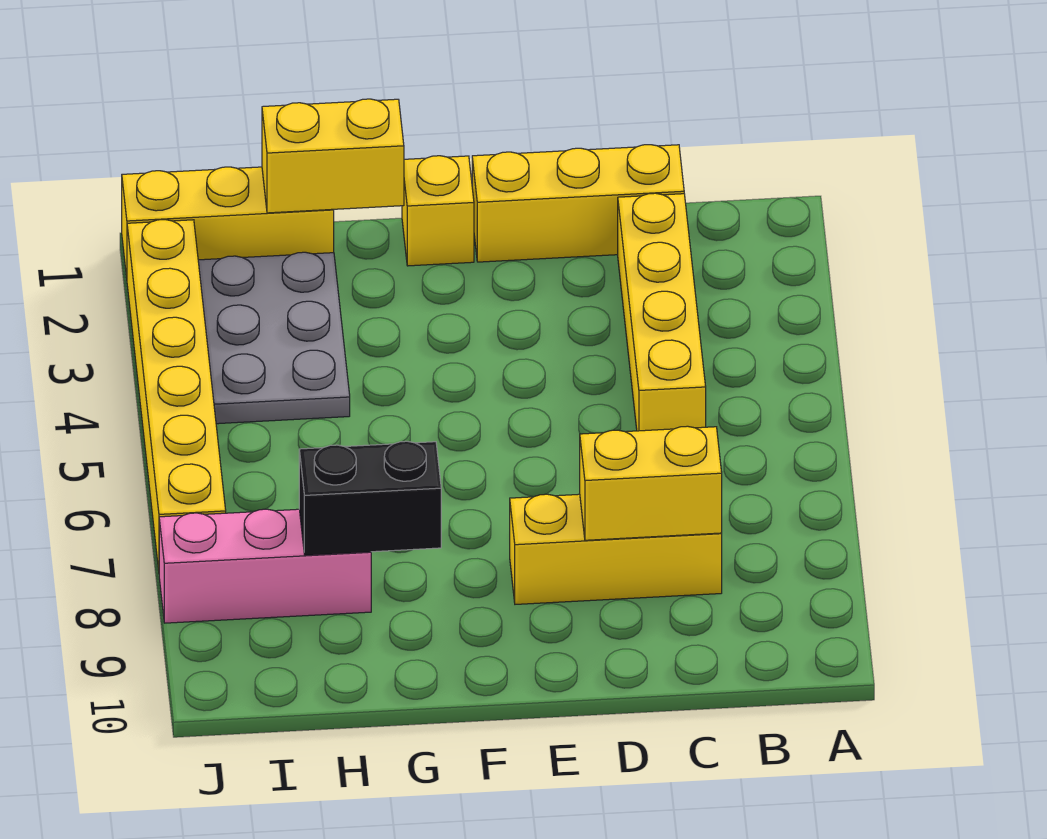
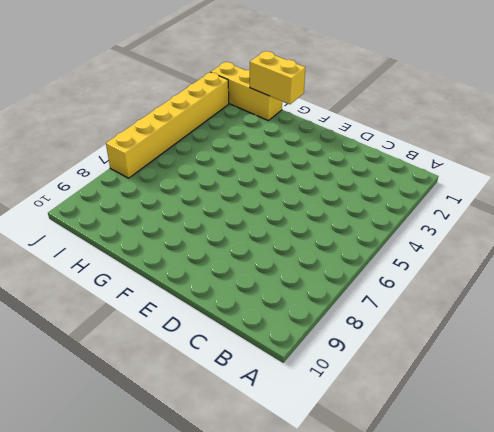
none -> yellow brick C1:E1 level 1
none -> yellow brick C2:C5 level 1

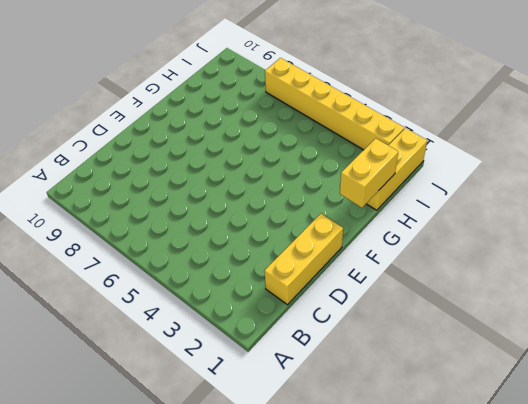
none -> yellow brick C2:C5 level 1
none -> yellow brick C8:E8 level 1

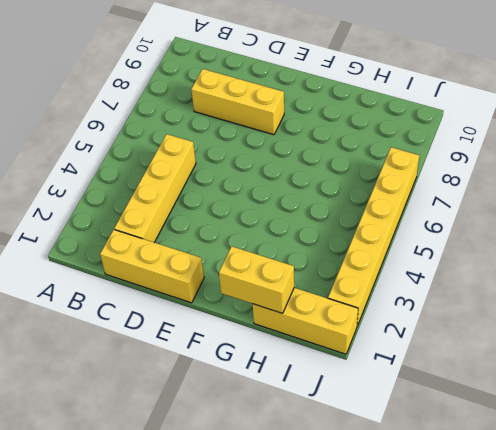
none -> yellow brick F1 level 1
none -> grey plate H2:I4 level 1

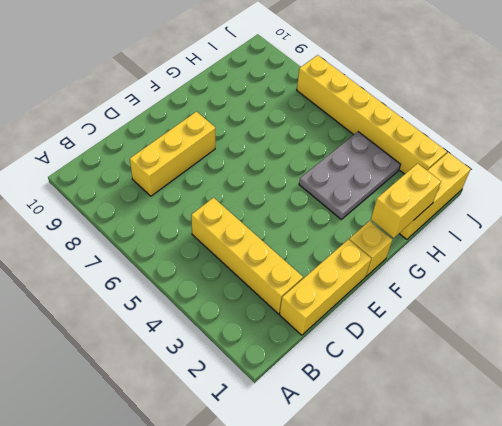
grey plate G3:I4 level 1 -> grey plate H2:I4 level 1
none -> pink brick H8:J8 level 1
none -> yellow brick C8:D8 level 2

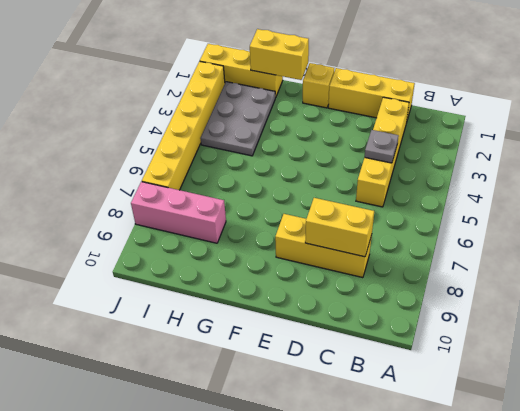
grey plate C4 level 2 -> none
none -> black brick G8:H8 level 2

